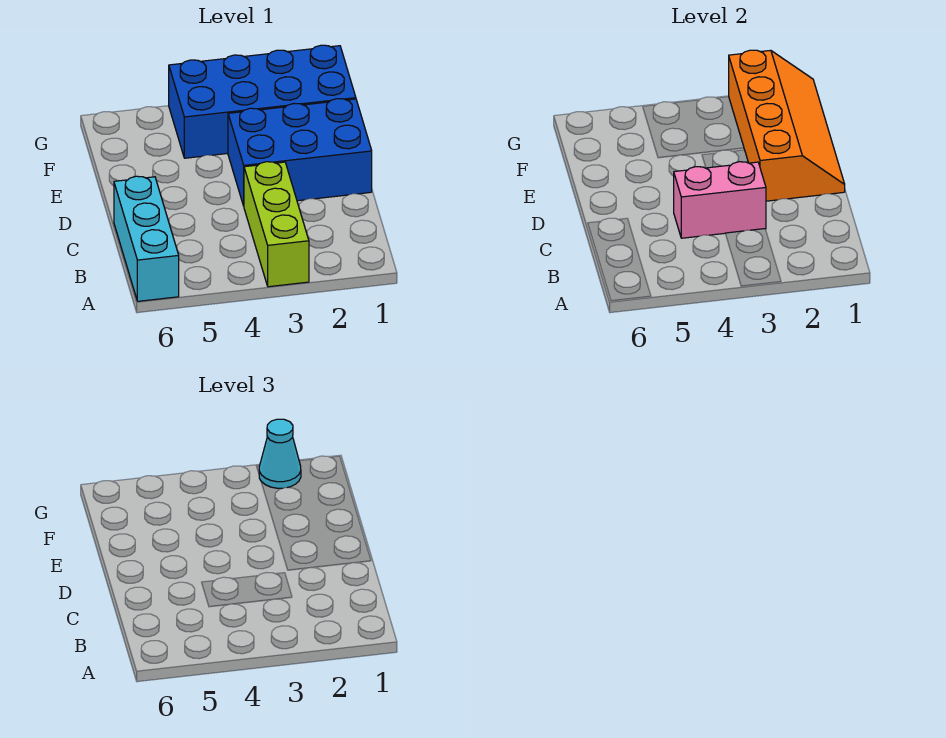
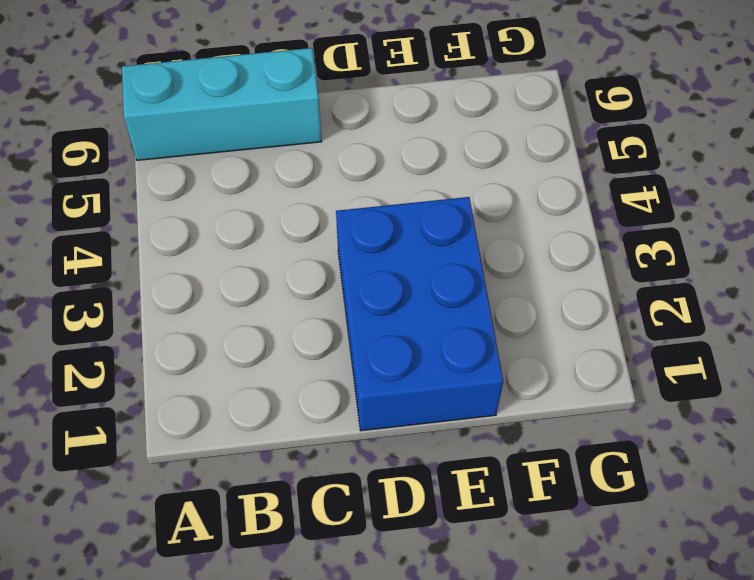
none -> lime brick A3:C3 level 1
none -> blue brick F1:G4 level 1

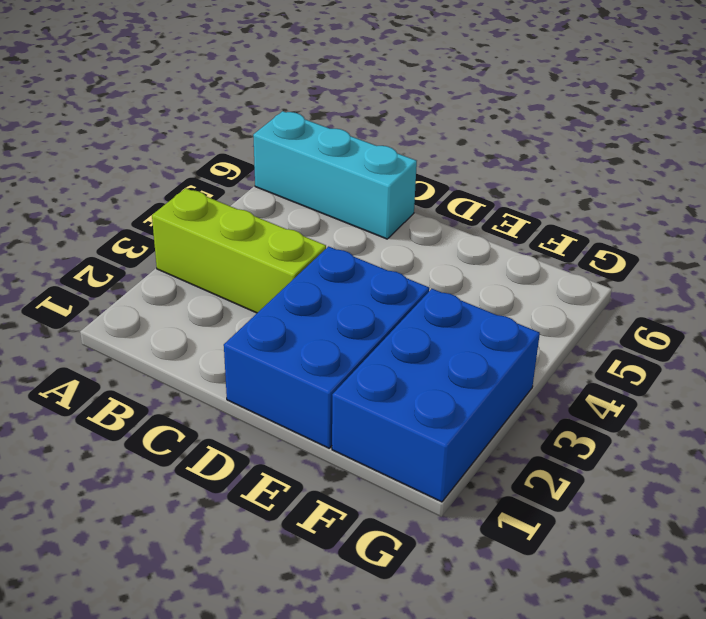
blue brick F1:G3 level 1 -> blue brick F1:G4 level 1
none -> pink brick C3:C4 level 2
none -> orange slope D1:G2 level 2 top 2

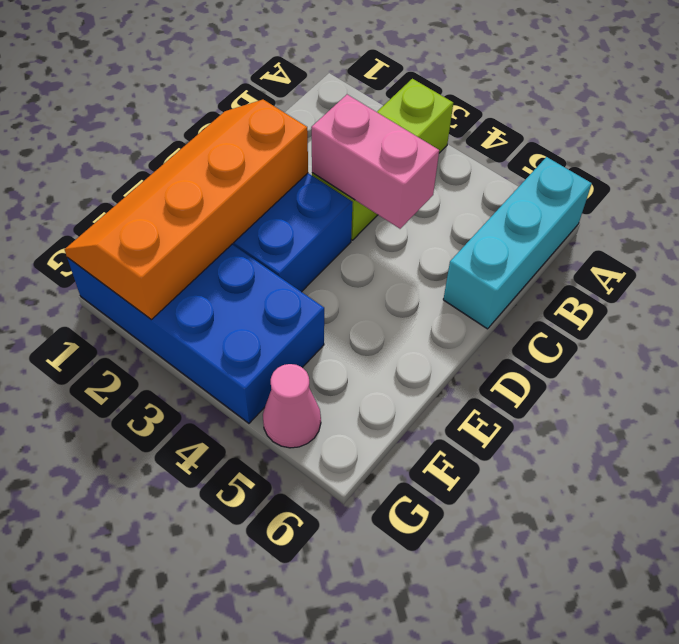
pink cone G5 level 1 -> none
none -> cyan cone G2 level 3

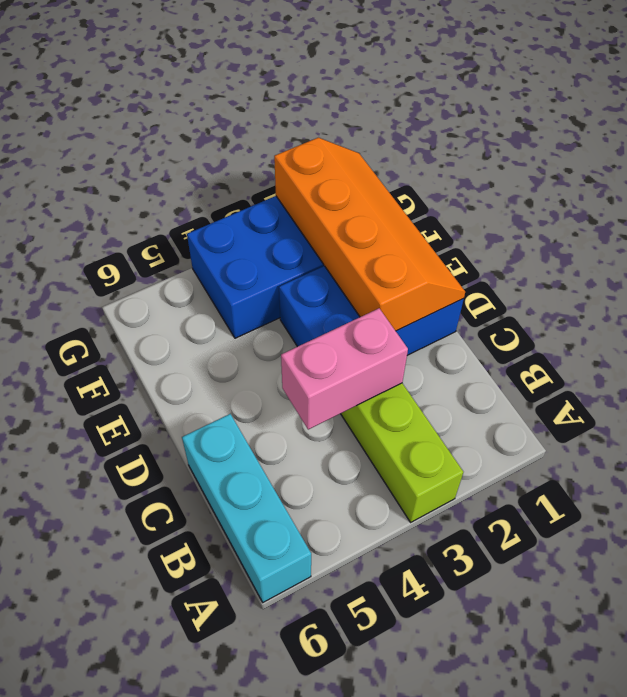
none -> cyan cone G2 level 3

